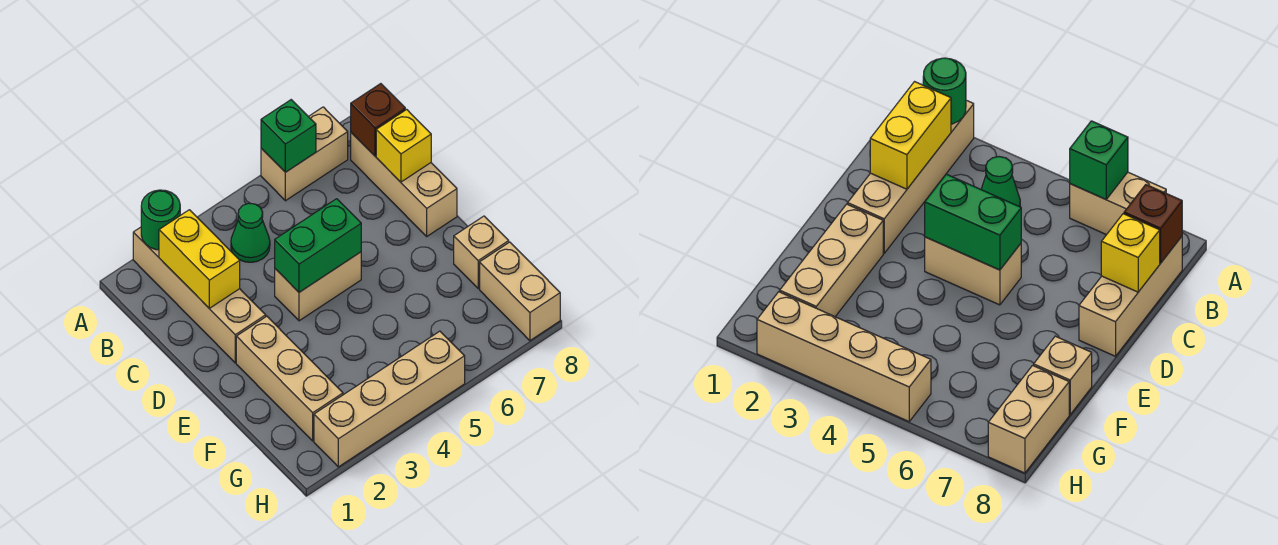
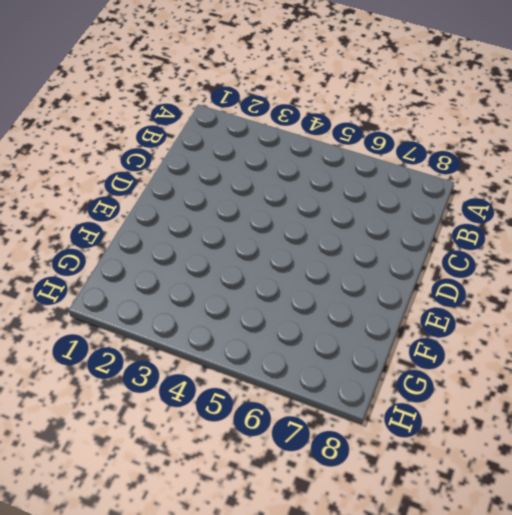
none -> tan brick A2:D2 level 1
none -> tan brick A6:A7 level 1
none -> green cone B4 level 1

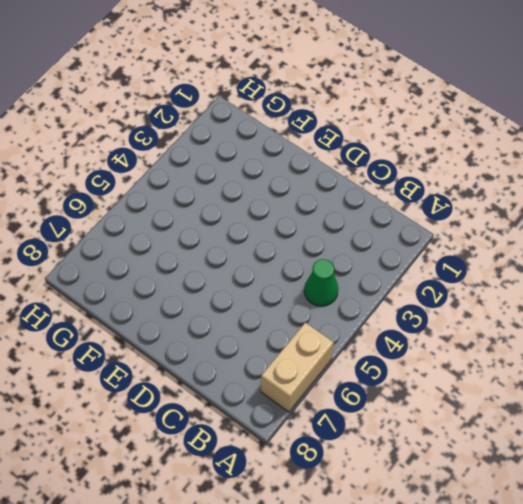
none -> tan brick A2:D2 level 1
none -> tan brick B8:D8 level 1
none -> tan brick D4:D5 level 1

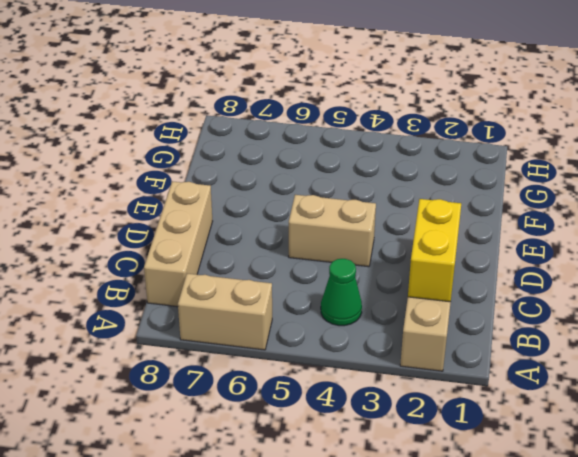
none -> tan brick E2:G2 level 1
none -> tan brick F8 level 1
none -> tan brick G8:H8 level 1

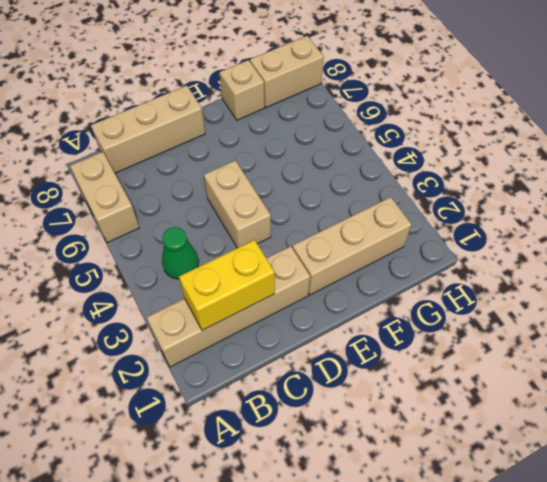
none -> tan brick H2:H5 level 1
none -> green round brick A2 level 2
none -> green brick A6 level 2

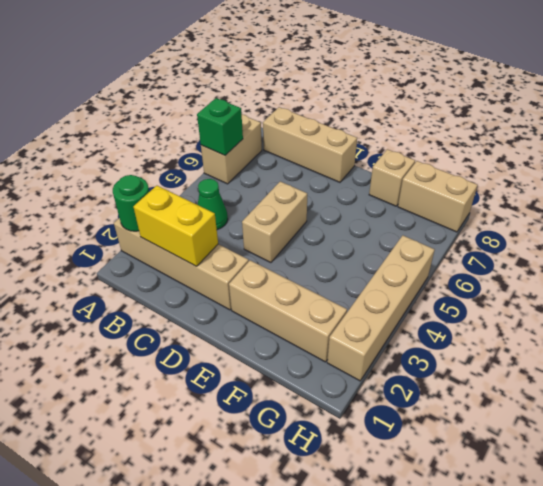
none -> brown brick B8 level 2
none -> yellow brick C8 level 2
none -> green brick D4:D5 level 2

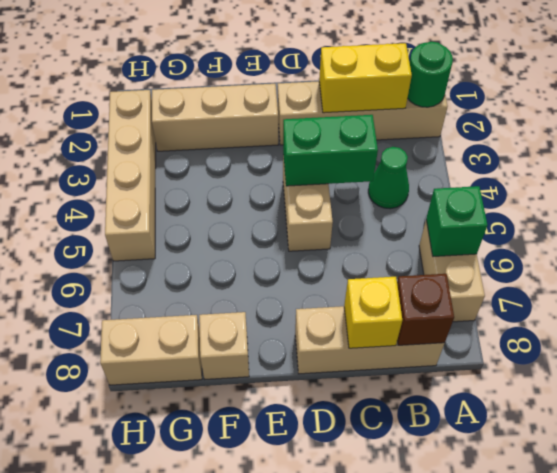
green brick C4:D4 level 2 -> green brick D4:D5 level 2

